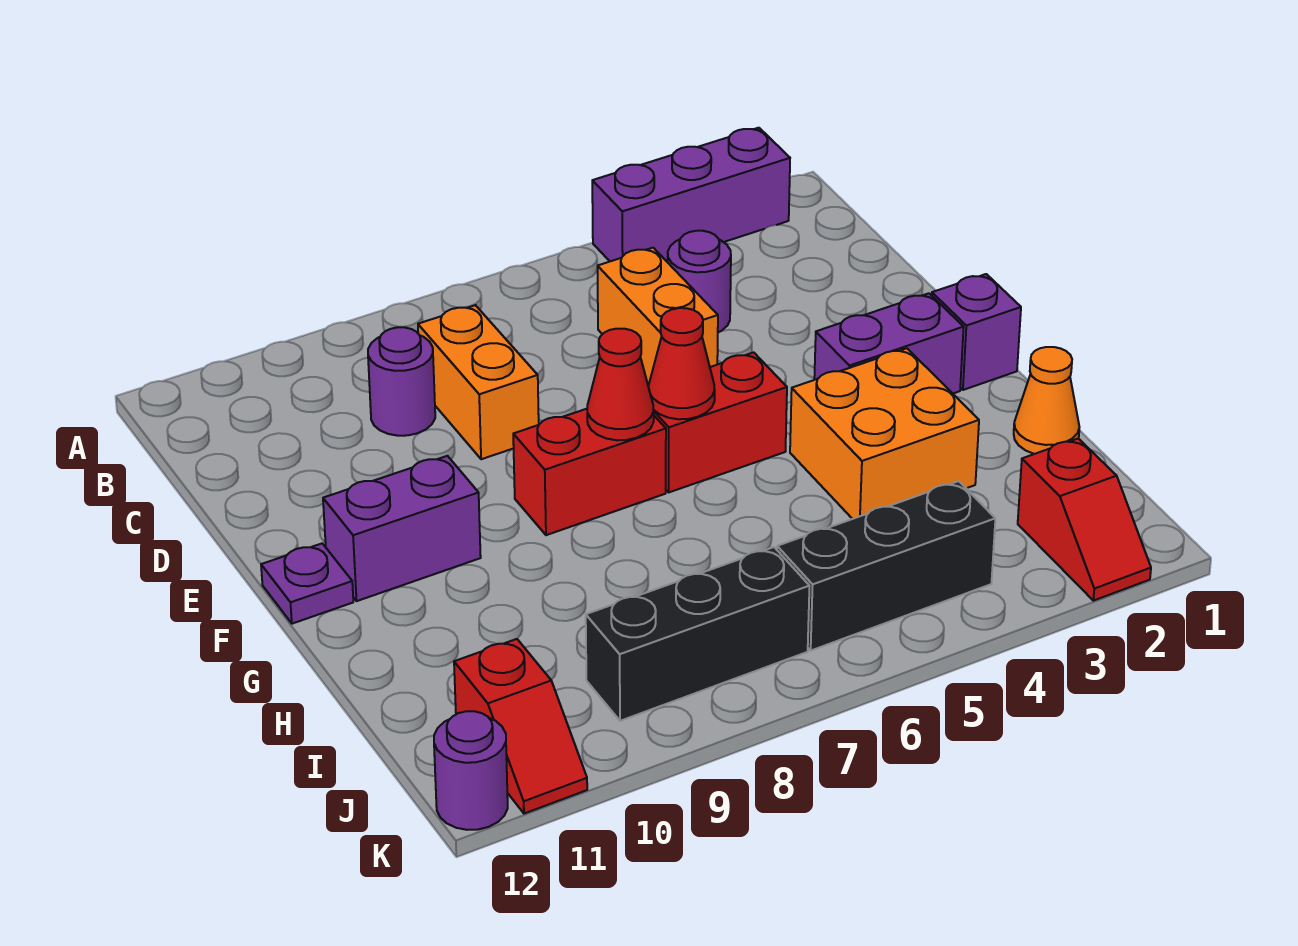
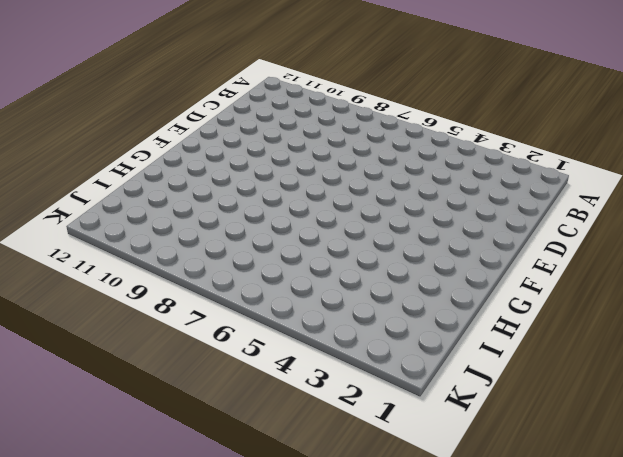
none -> purple brick A2:A4 level 1
none -> purple round brick C4 level 1
none -> orange brick C5:D5 level 1

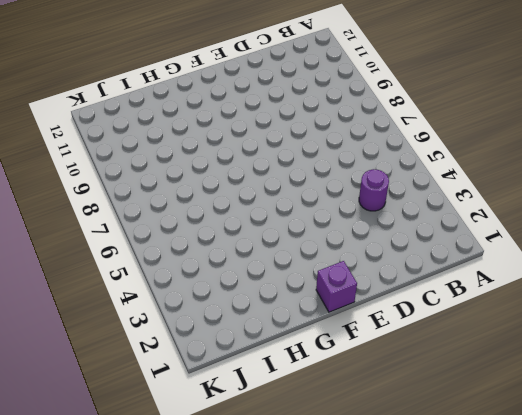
none -> purple brick A2:A4 level 1
none -> orange brick C5:D5 level 1
none -> orange brick C8:D8 level 1

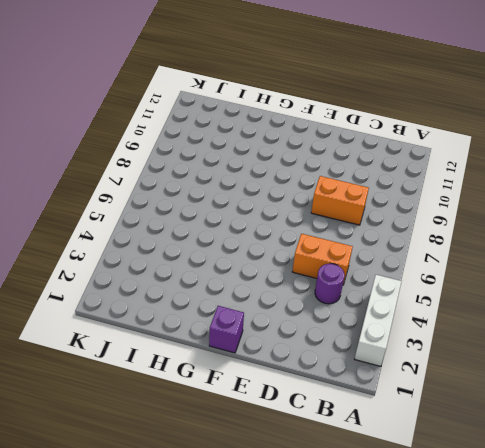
white brick A2:A4 level 1 -> purple brick A2:A4 level 1
none -> purple round brick C9 level 1
none -> purple brick F2:F3 level 1
none -> red brick F5:F6 level 1

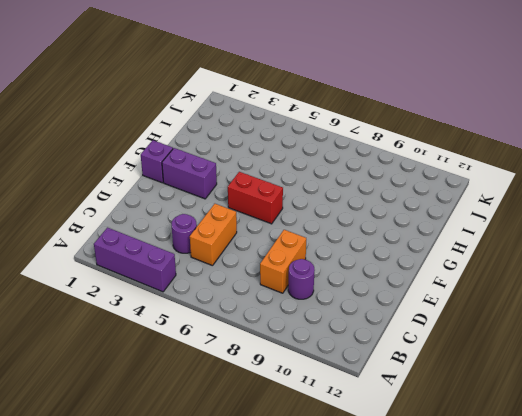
none -> red brick F7:F8 level 1
none -> purple brick F10:F11 level 1
none -> purple plate F12 level 1

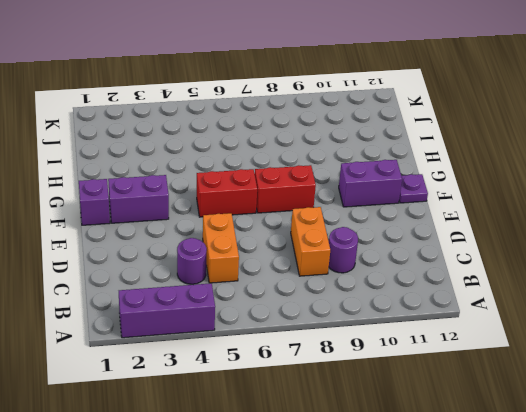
none -> orange brick G3:H4 level 1
none -> orange cone H1 level 1
none -> red slope J2:K2 level 1 top J

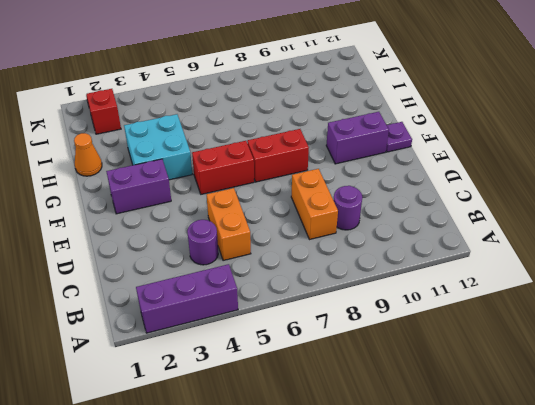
cyan brick G3:H4 level 1 -> orange brick G3:H4 level 1
none -> purple brick F1 level 1
none -> black brick J4:J6 level 1
none -> black brick J7:J9 level 1

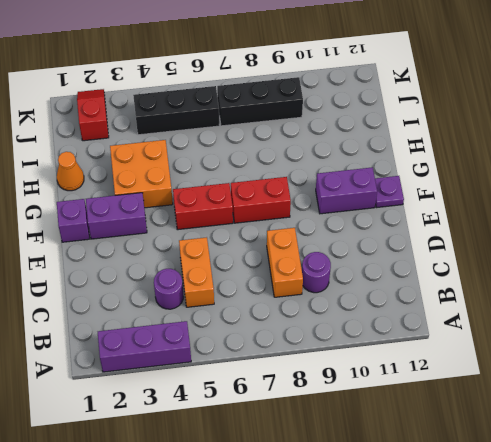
none -> red slope J11:K11 level 1 top J
none -> purple round brick K12 level 1
none -> red cone F6 level 2

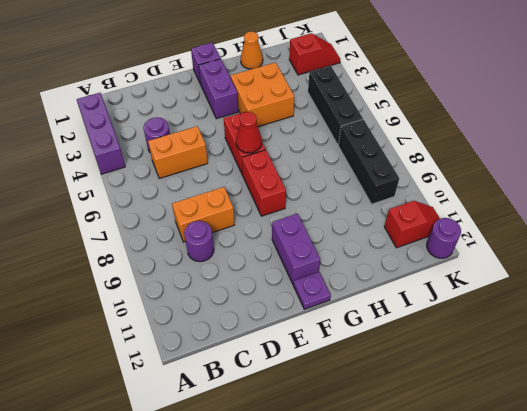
none -> red cone F7 level 2

